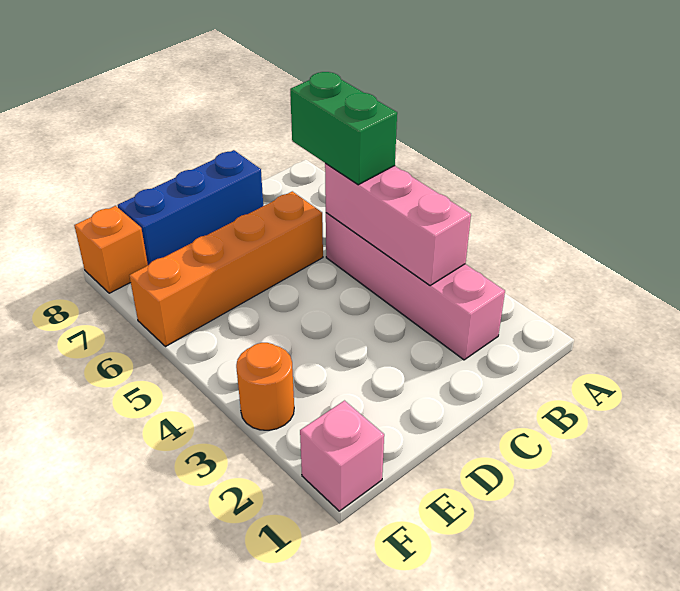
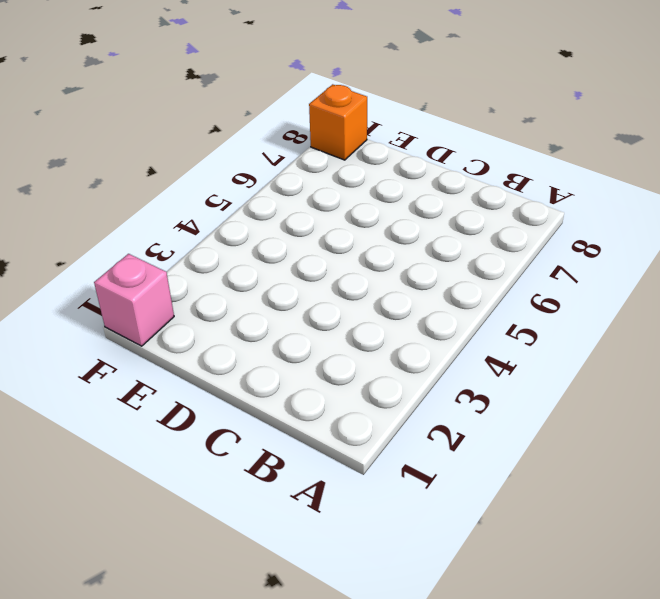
none -> pink brick B2:B5 level 1
none -> orange brick C6:F6 level 1

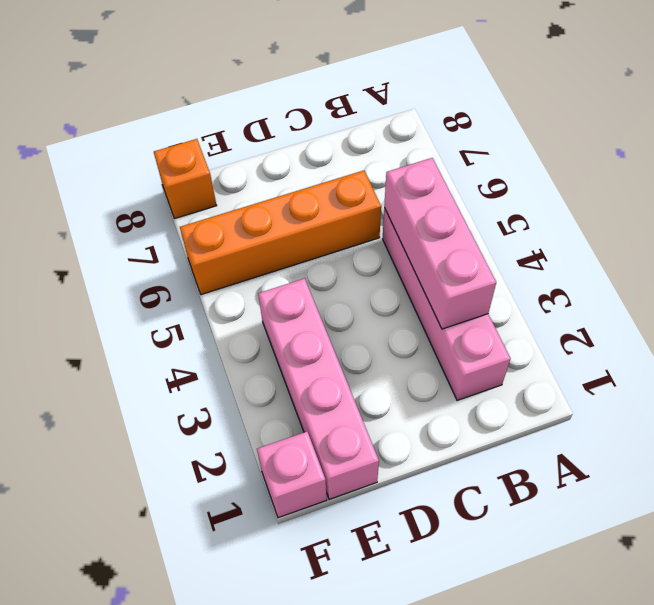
pink brick E1:E4 level 1 -> none
none -> blue brick C8:E8 level 1
none -> orange round brick F3 level 1

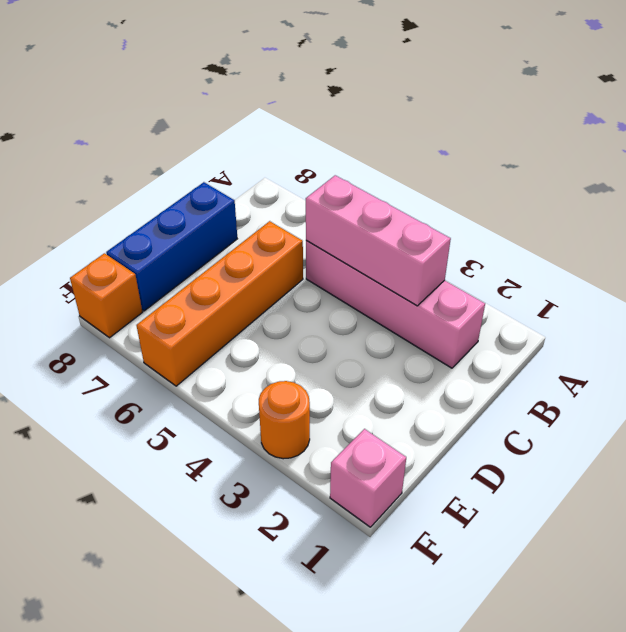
none -> green brick B5:B6 level 3

